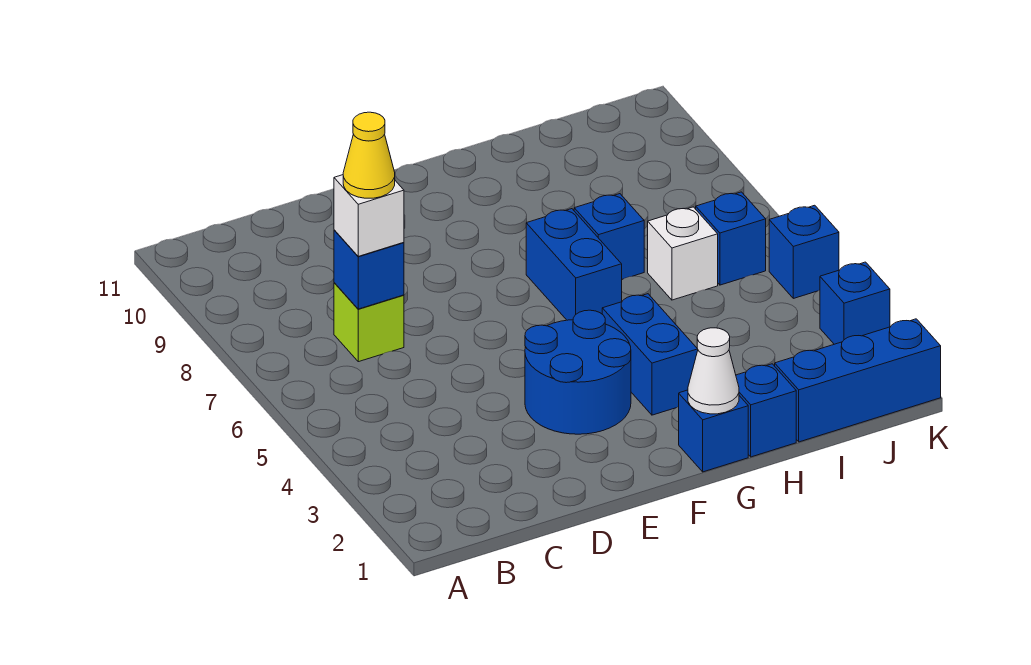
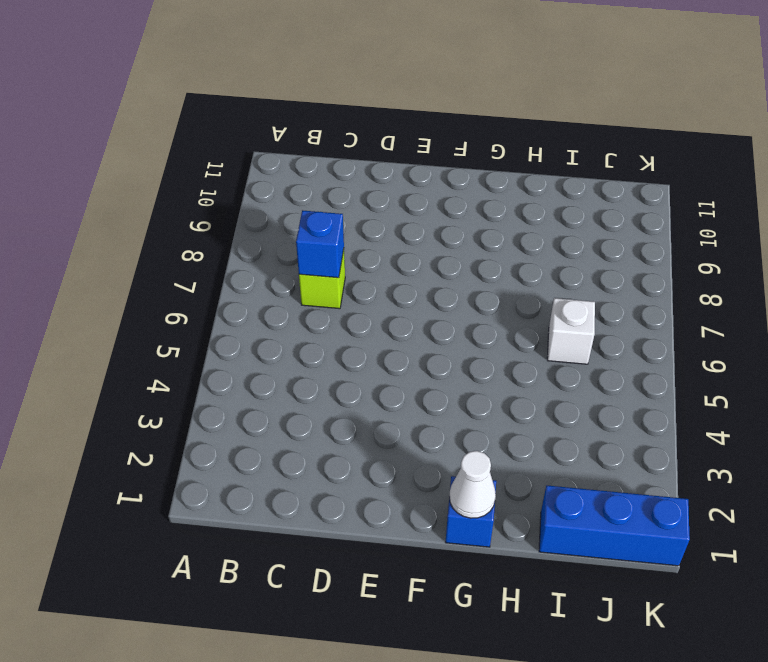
none -> blue round brick E3:F4 level 1
none -> blue brick G3:G4 level 1
none -> blue brick G6:G7 level 1

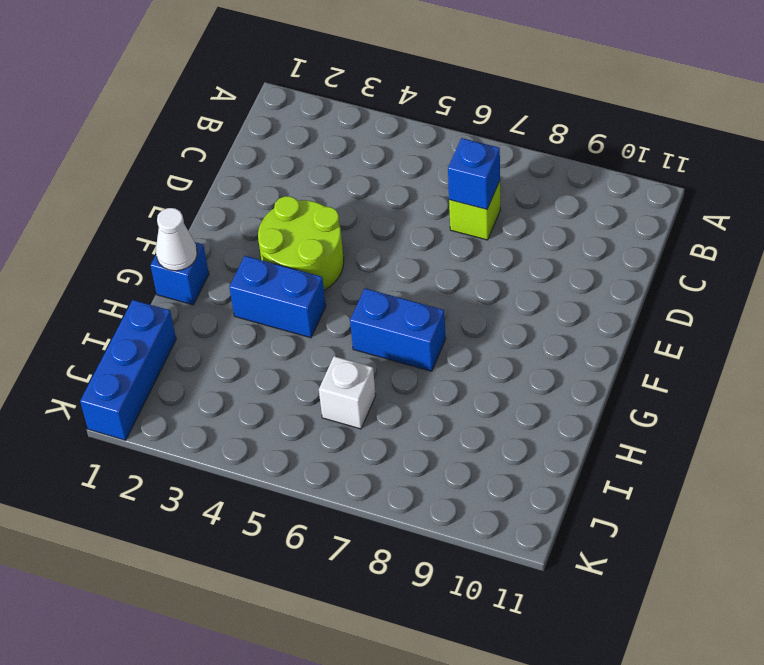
lime round brick E3:F4 level 1 -> blue round brick E3:F4 level 1
none -> blue brick H1 level 1
none -> blue brick H7 level 1
none -> blue brick J6 level 1

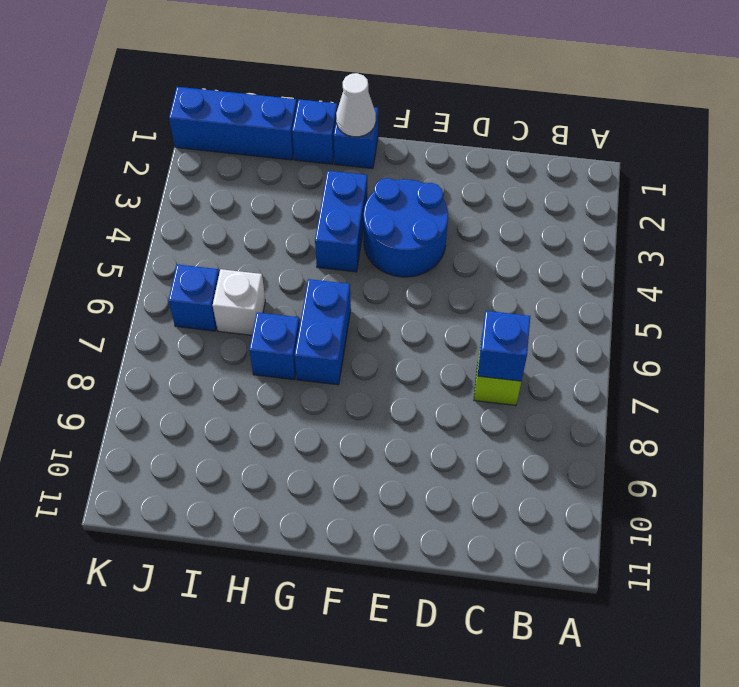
none -> blue brick K3 level 1
none -> blue brick K5 level 1
none -> white brick C7 level 3

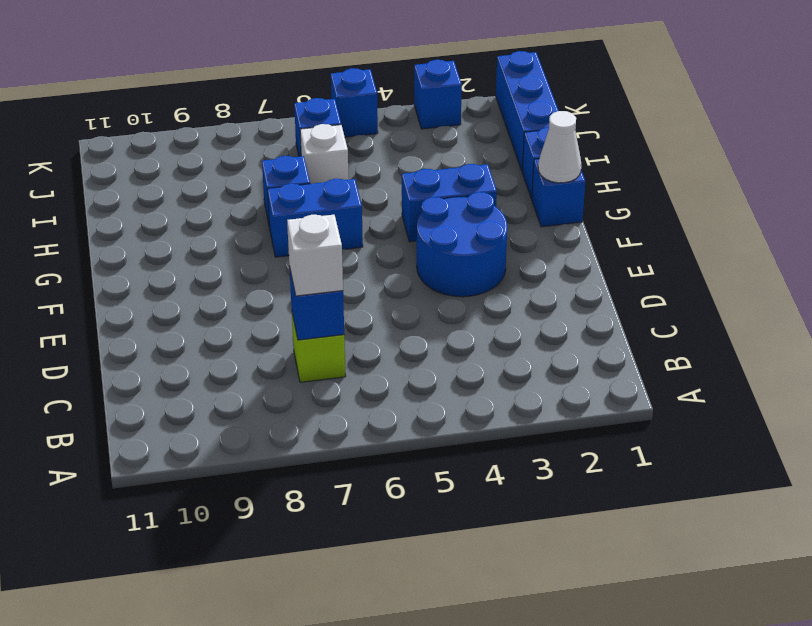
none -> yellow cone C7 level 4

